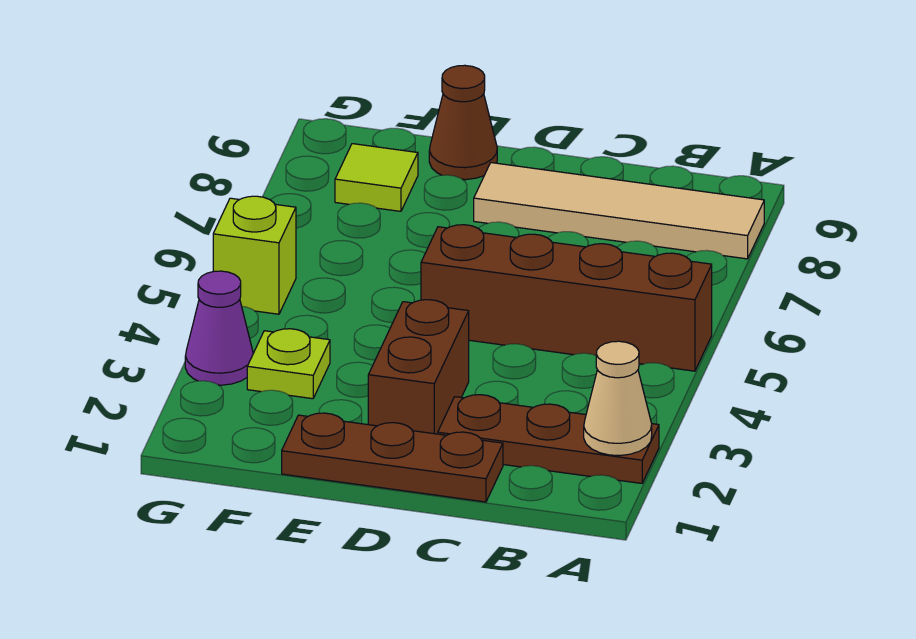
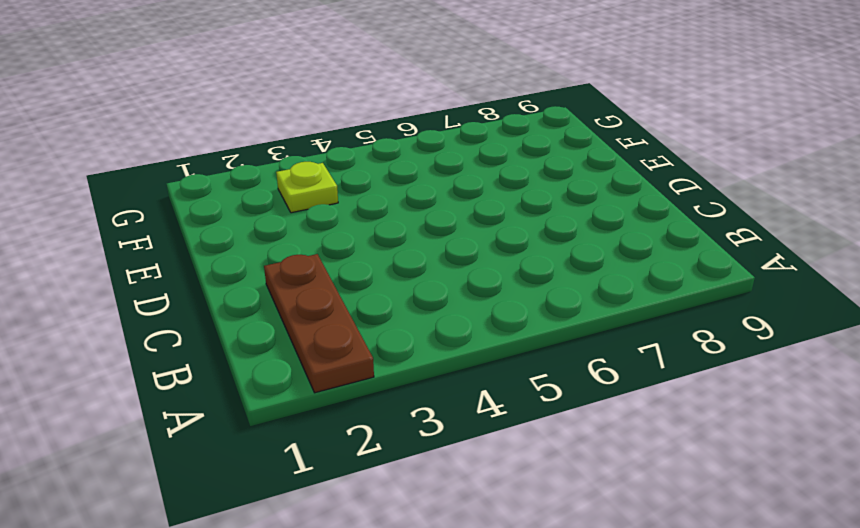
none -> brown brick A5:D5 level 1
none -> tan tile A8:D8 level 1

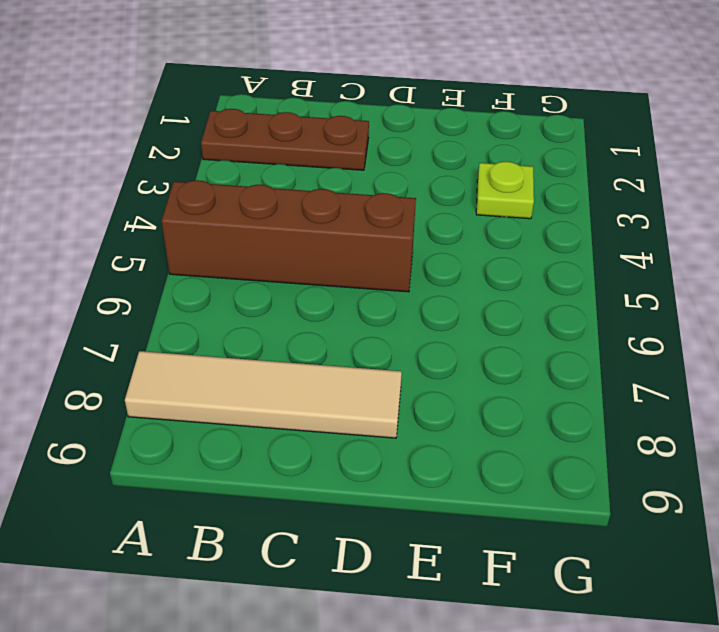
none -> brown plate C1:E1 level 1
none -> brown brick D2:D3 level 1

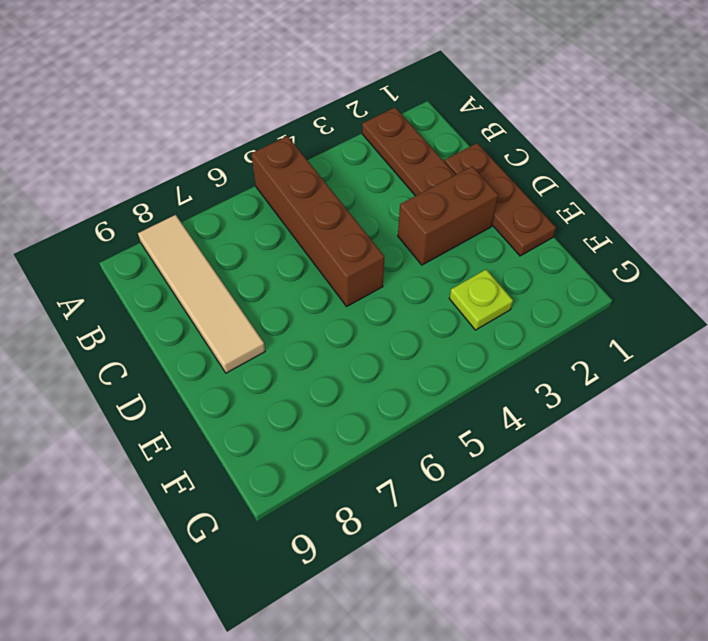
none -> brown cone E9 level 1
none -> lime tile F8 level 1

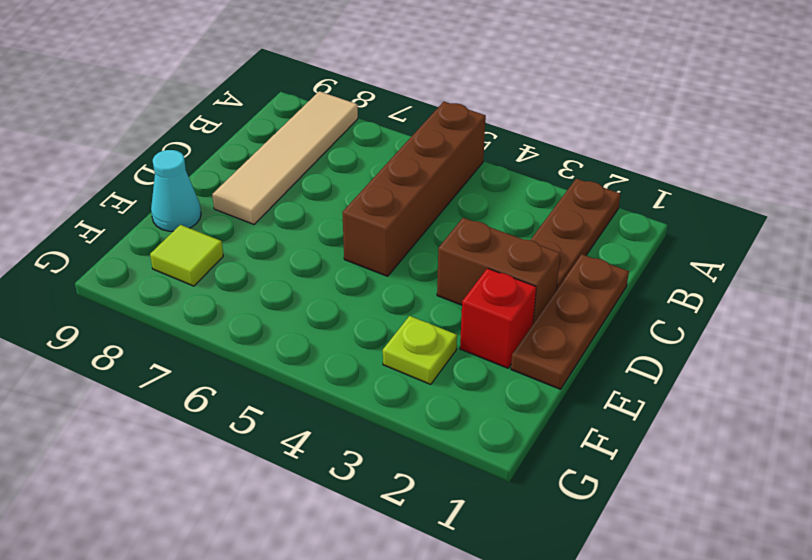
red brick E2 level 1 -> none
cyan cone E9 level 1 -> brown cone E9 level 1
none -> purple cone G3 level 1
none -> lime brick G5 level 1

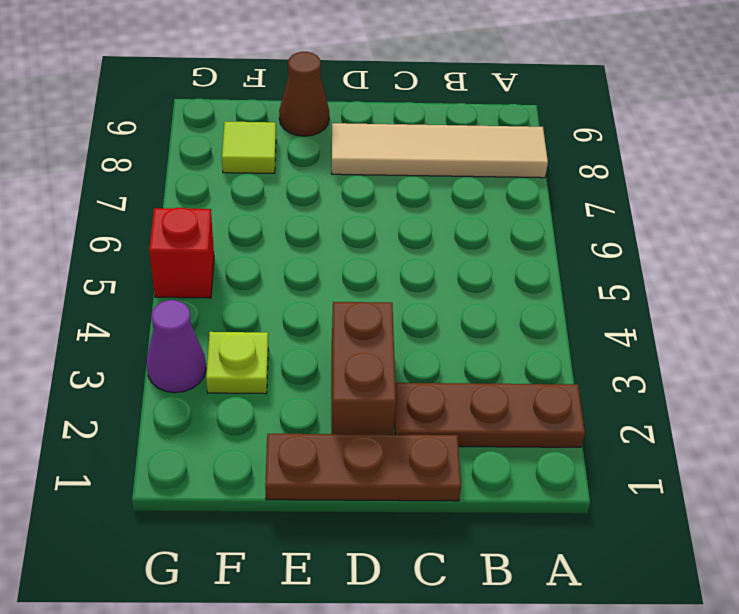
red brick G5 level 1 -> lime brick G5 level 1
none -> brown brick A5:D5 level 1
none -> tan cone A2 level 2

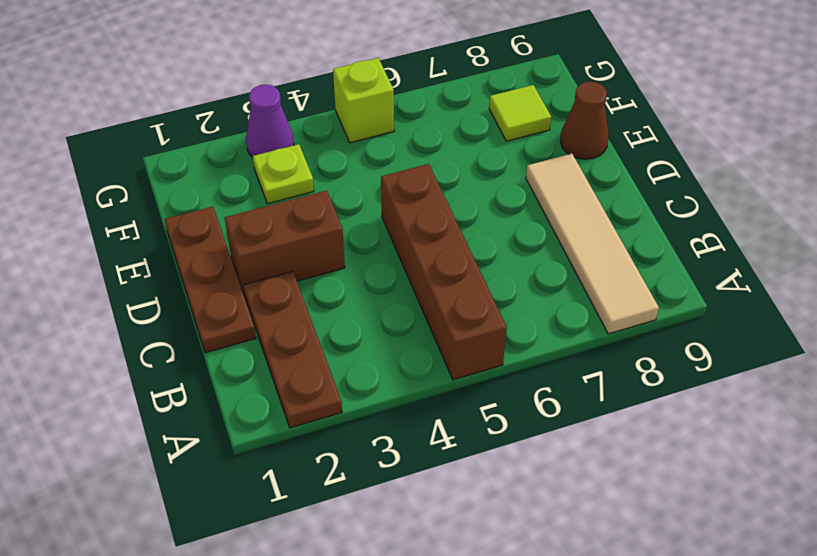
none -> tan cone A2 level 2

